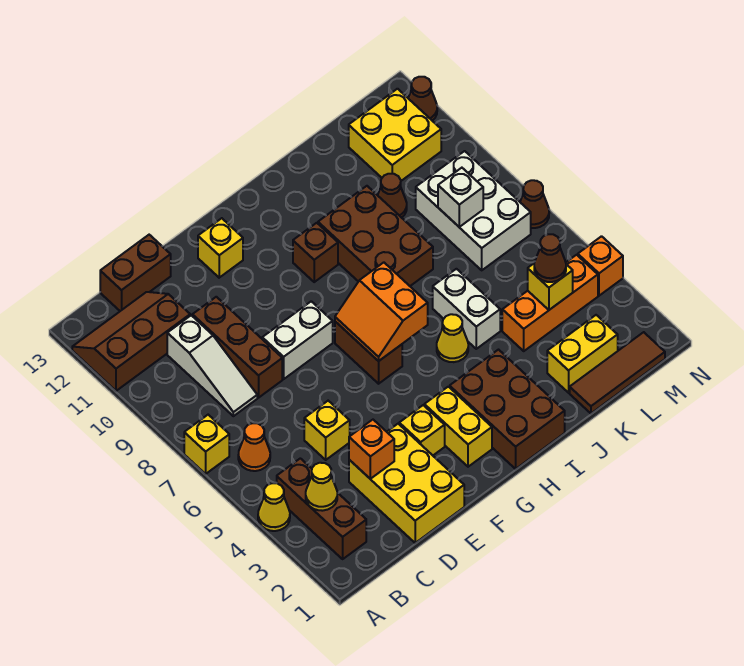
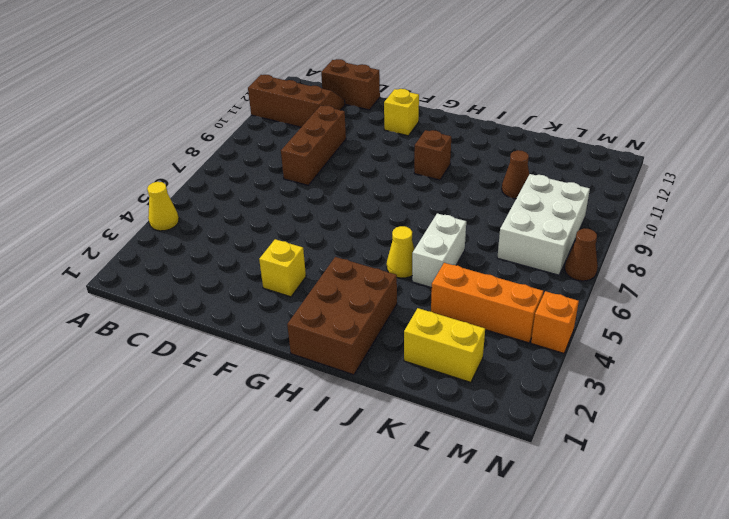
none -> yellow brick A7 level 1
none -> brown brick B2:B4 level 1
none -> orange cone B6 level 1
none -> white slope C8:C10 level 1 top 10

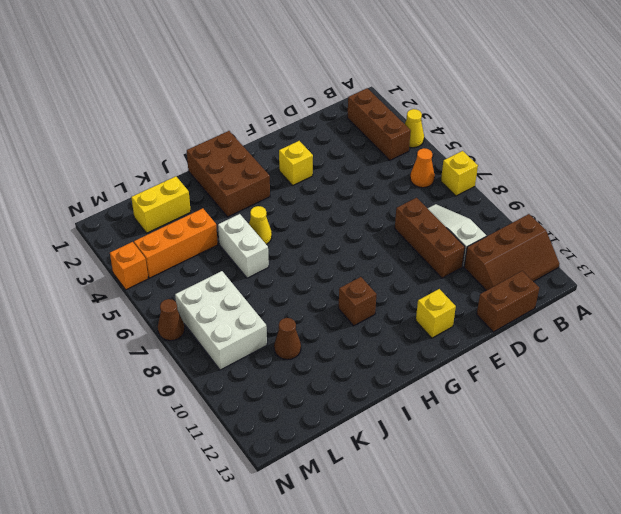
none -> yellow brick D1:E3 level 1
none -> yellow brick D5 level 1
none -> white brick E8:F8 level 1
none -> yellow brick G2:G3 level 1

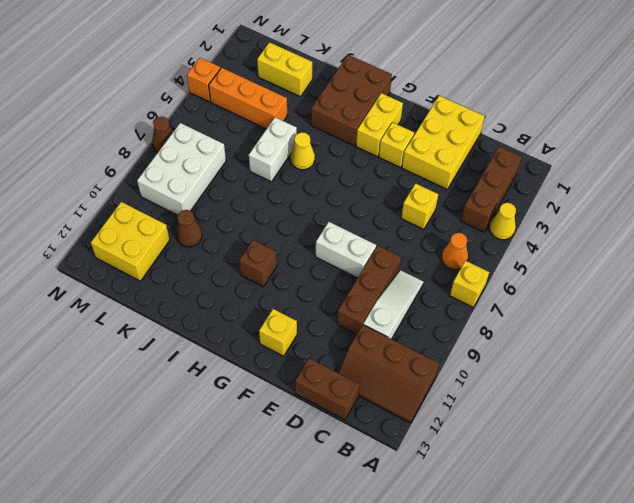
none -> brown brick G6:G7 level 1
none -> brown brick I8:J10 level 1
none -> brown tile K1:M1 level 1
none -> brown cone N12 level 1

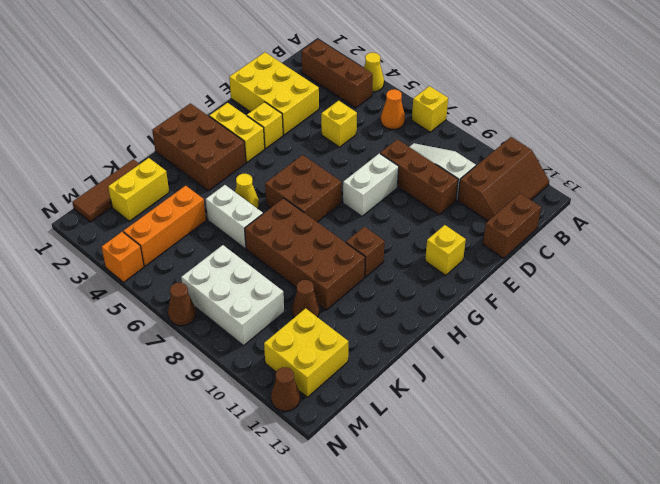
brown brick G6:H7 level 1 -> brown brick G6:G7 level 1
brown brick I7:J10 level 1 -> brown brick I8:J10 level 1
none -> yellow cone B3 level 2
none -> orange brick D3 level 2
none -> orange slope G6:H7 level 2 top H
none -> yellow brick L4 level 2

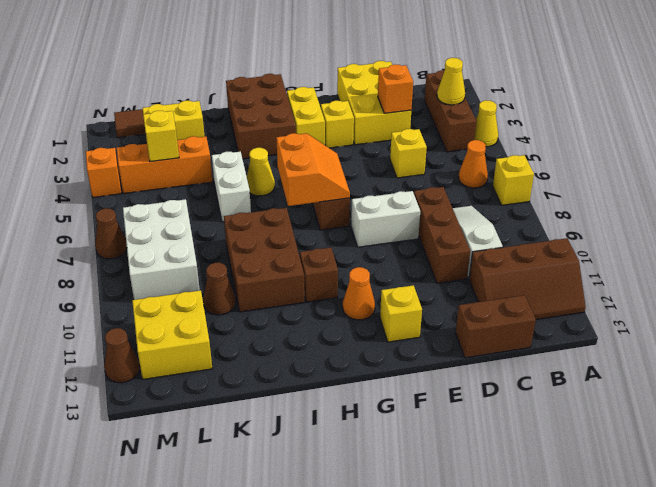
orange cone G11 level 1 -> none
none -> white brick L8 level 2
none -> brown cone L4 level 3

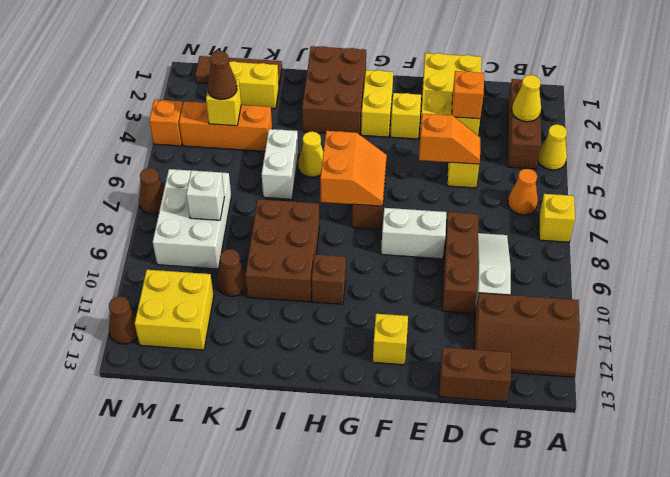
orange slope D5:E5 level 2 top E -> none

